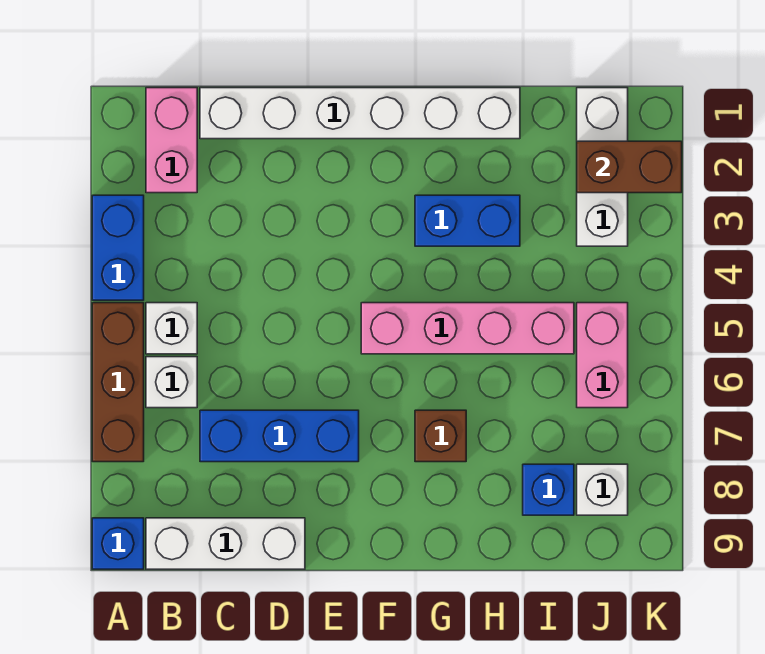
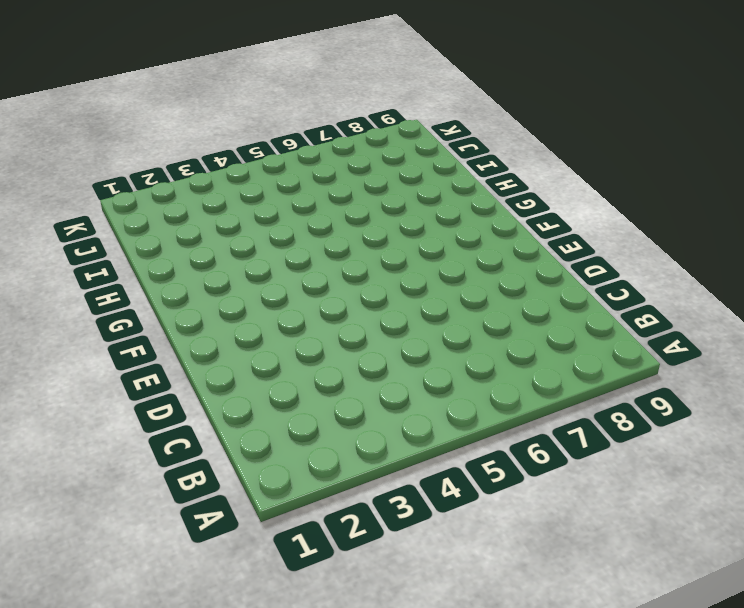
none -> blue brick A3:A4 level 1
none -> brown brick A5:A7 level 1
none -> blue brick A9 level 1

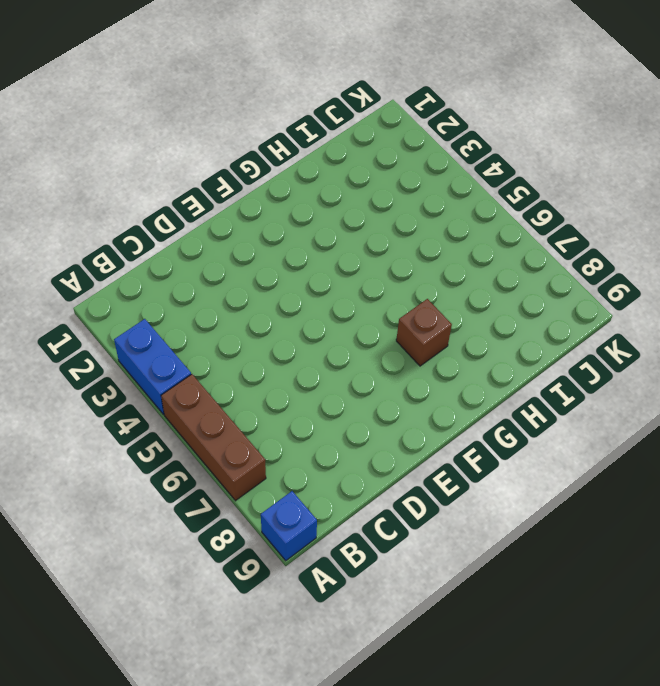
none -> pink brick B1:B2 level 1
none -> white brick B5 level 1
none -> white brick B6 level 1

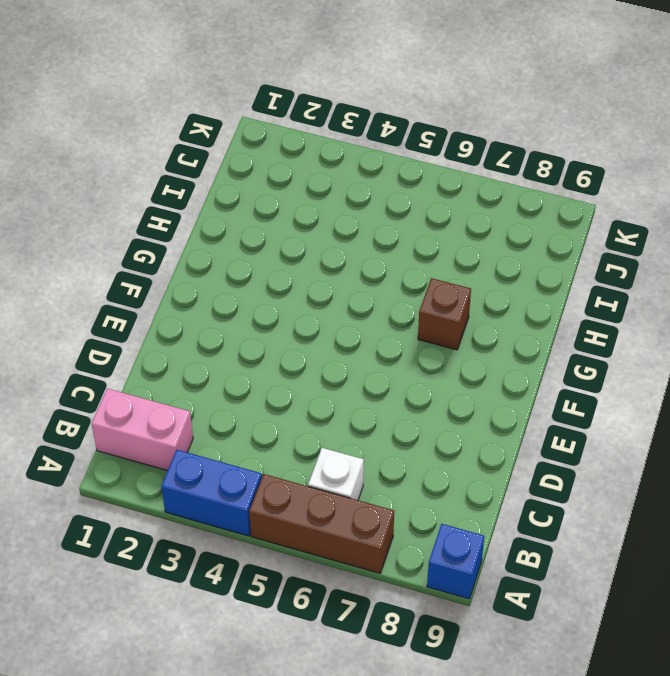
none -> white brick B5 level 1
none -> white brick B9:D9 level 1
none -> white brick C1:H1 level 1

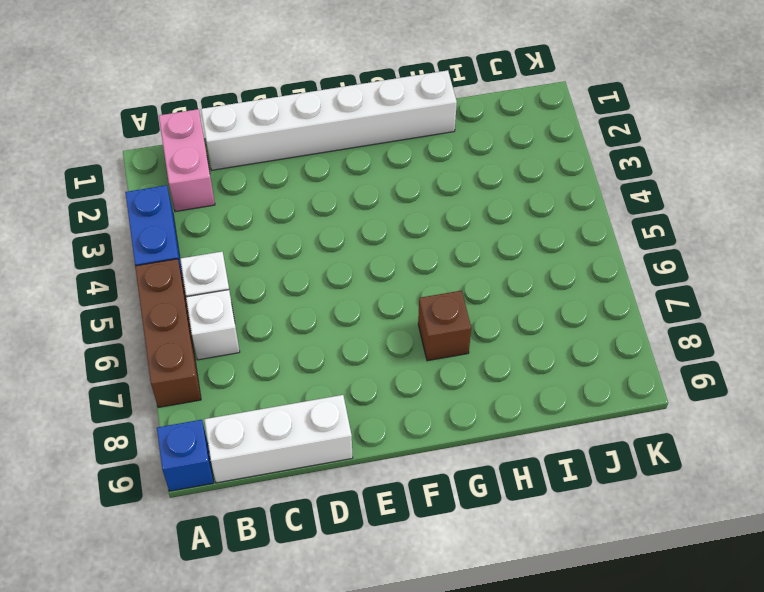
none -> blue brick C7:E7 level 1
none -> pink brick F5:I5 level 1
none -> blue brick G3:H3 level 1

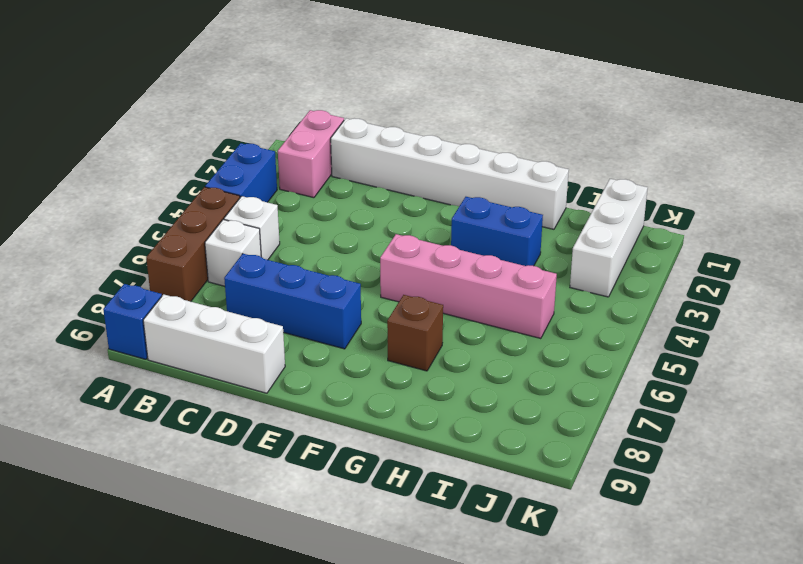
none -> blue brick I8 level 1
none -> pink brick J5:J6 level 1
none -> white brick J8 level 1

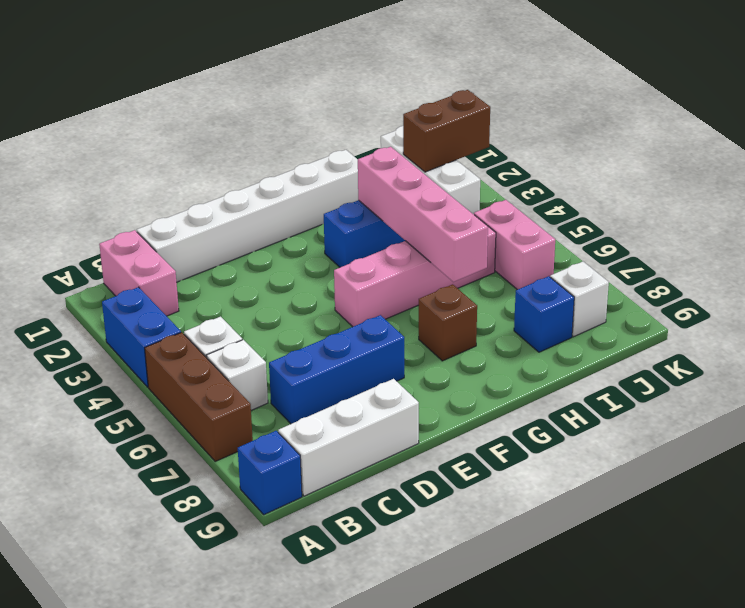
pink brick H3:H6 level 2 -> none

